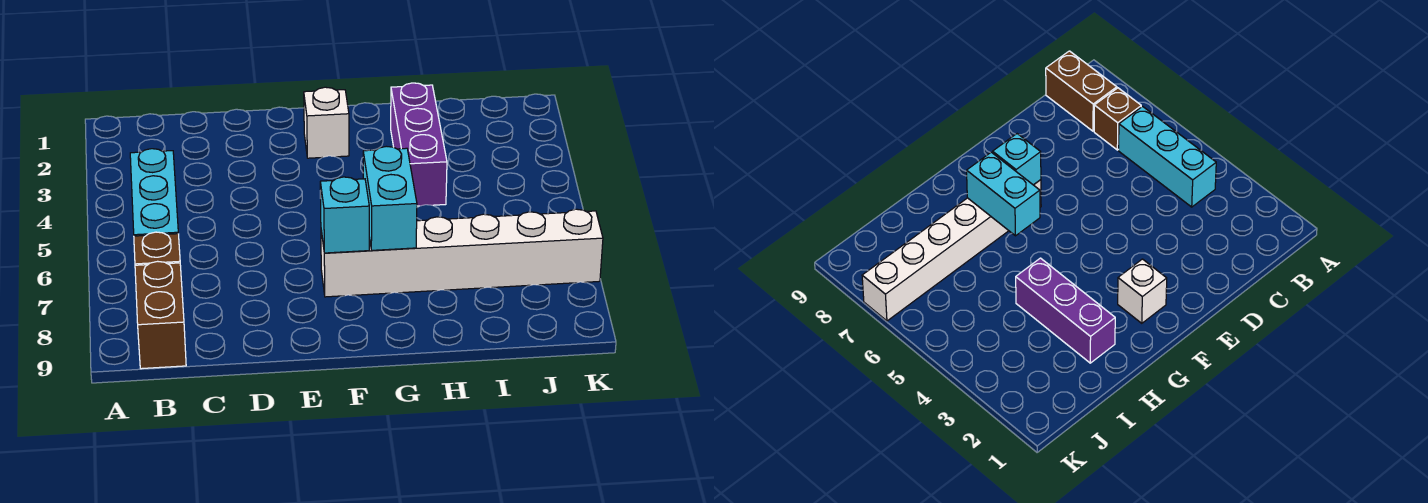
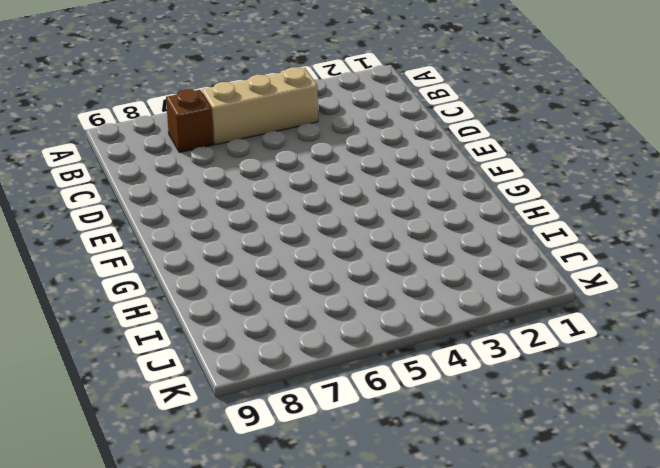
tan brick B4:B6 level 1 -> cyan brick B4:B6 level 1
none -> brown brick B8:B9 level 1
none -> white brick F2 level 1

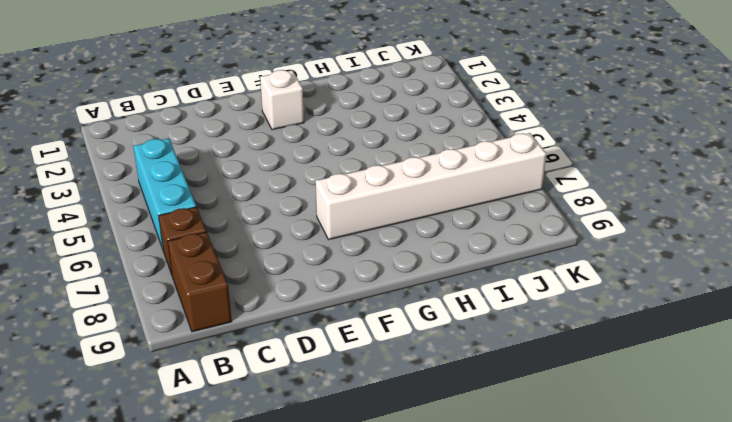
none -> purple brick H2:H4 level 1
none -> cyan brick F7 level 2

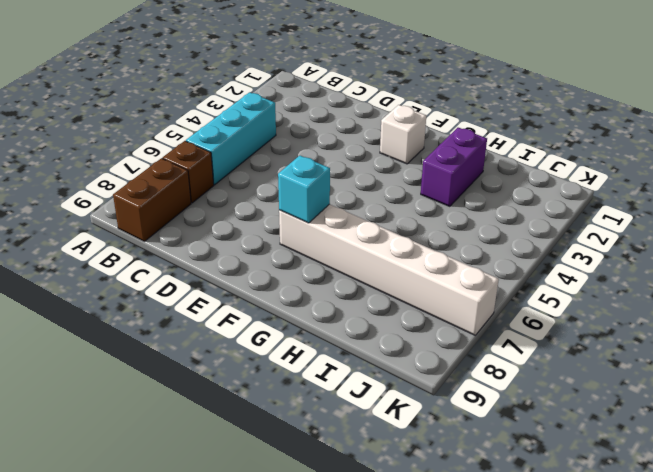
purple brick H2:H3 level 1 -> purple brick H2:H4 level 1
none -> cyan brick G6:G7 level 2

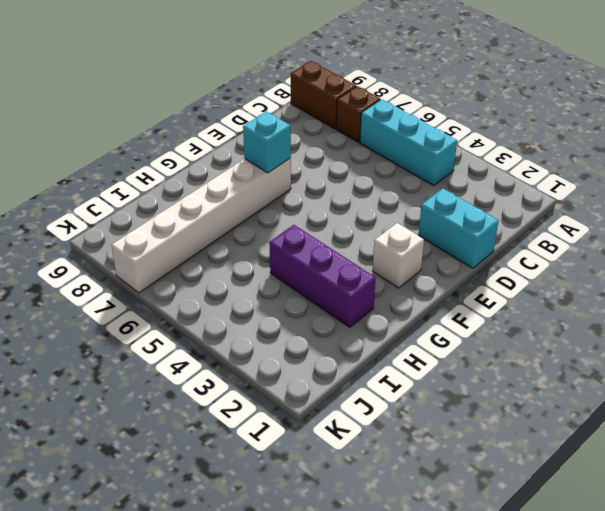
cyan brick D1:D2 level 1 -> cyan brick G6:G7 level 2

